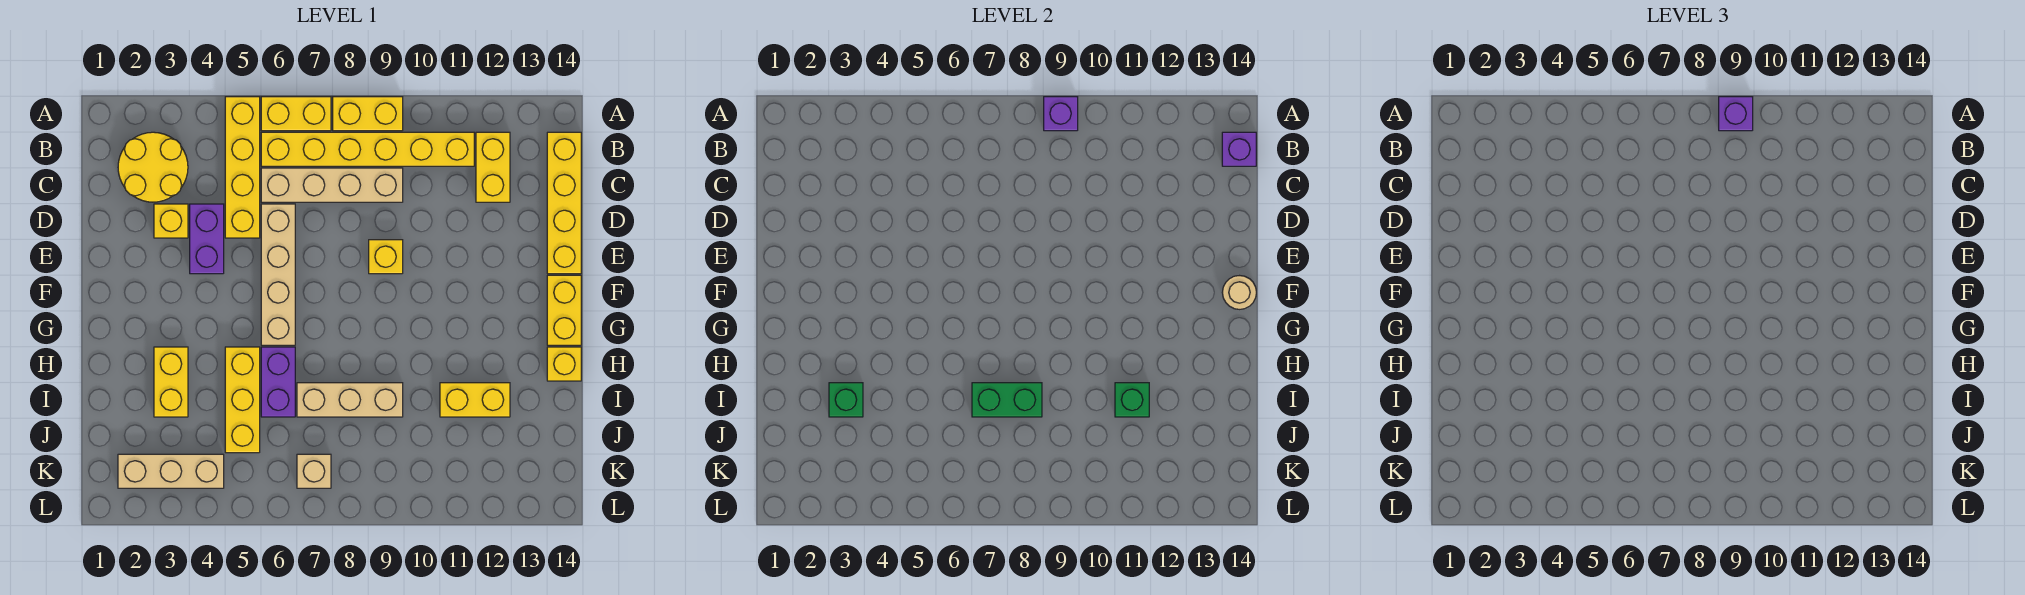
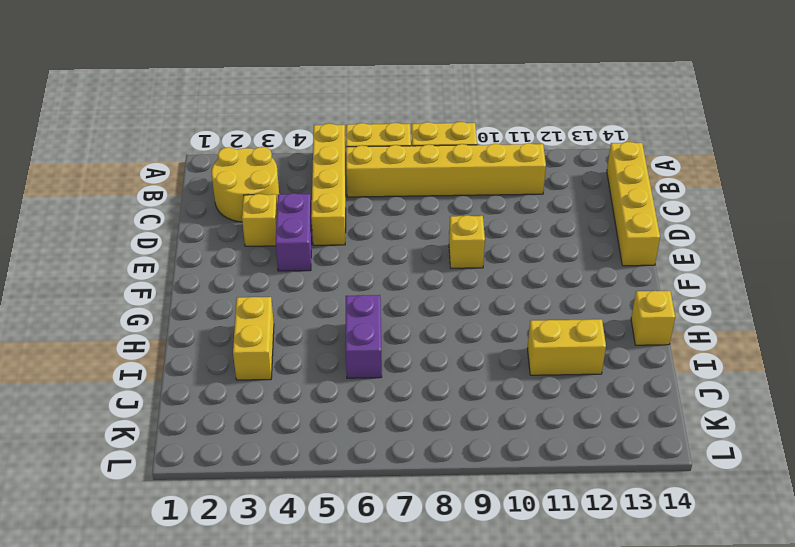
none -> yellow brick B12:C12 level 1
none -> tan brick C6:C9 level 1
none -> tan brick D6:G6 level 1

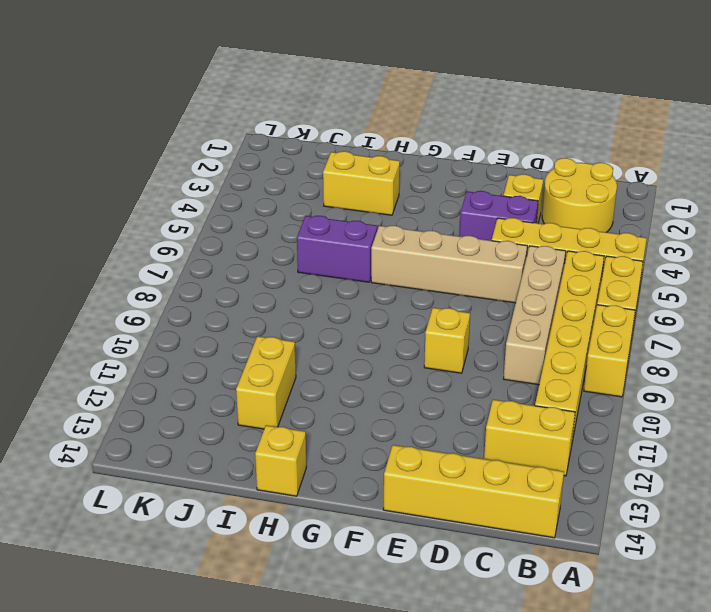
none -> yellow brick F14:G14 level 1
none -> yellow brick H5:J5 level 1
none -> tan brick I7:I9 level 1

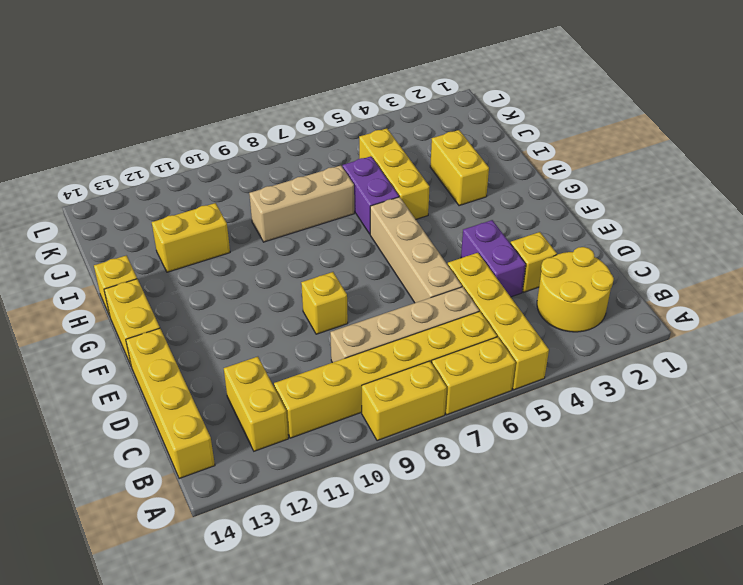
none -> tan brick K2:K4 level 1
none -> tan brick K7 level 1
none -> purple brick A9 level 2

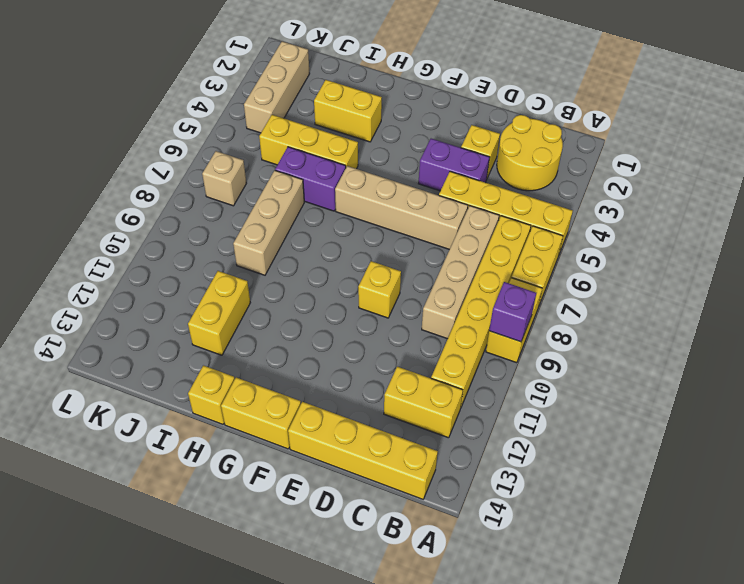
none -> purple brick B14 level 2
none -> tan round brick F14 level 2
none -> green brick I3 level 2

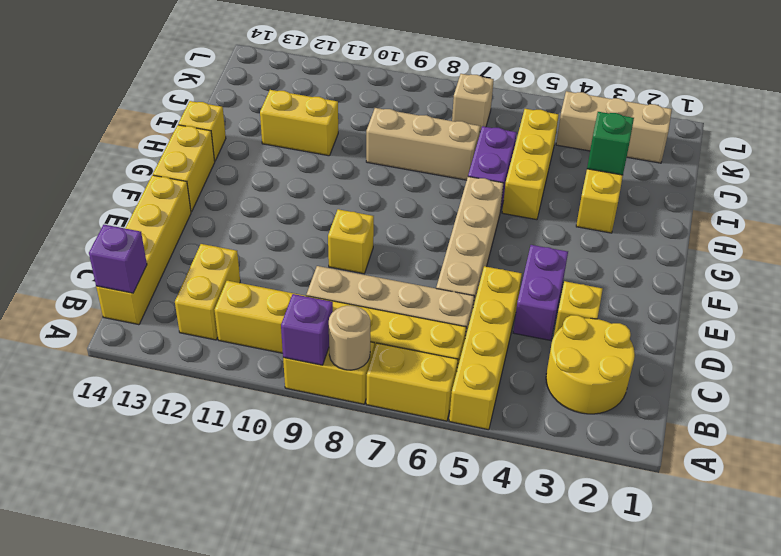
tan round brick A8 level 2 -> tan round brick F14 level 2
none -> green brick I7:I8 level 2
none -> green brick I11 level 2
none -> purple brick A9 level 3

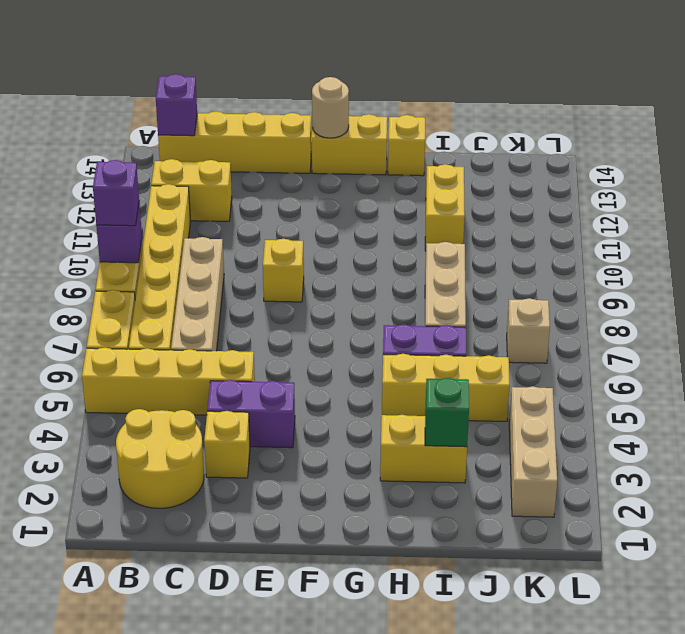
none -> tan brick D6:G6 level 1
none -> green brick I7:I8 level 2
none -> green brick I11 level 2

